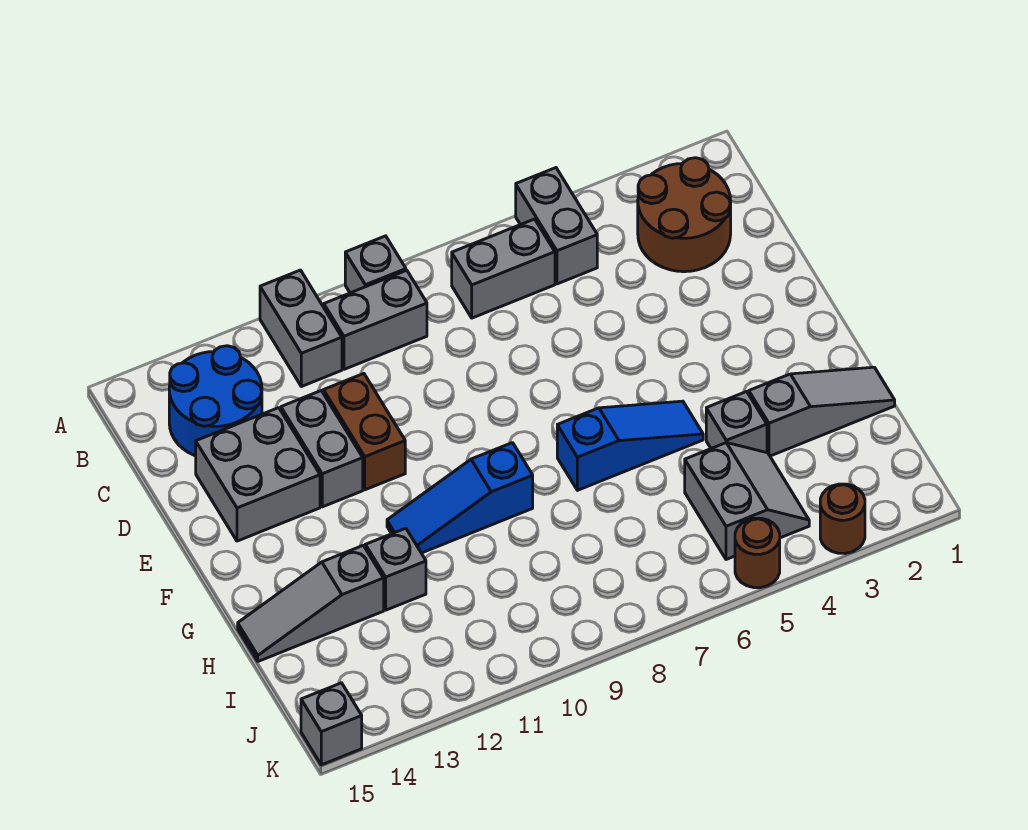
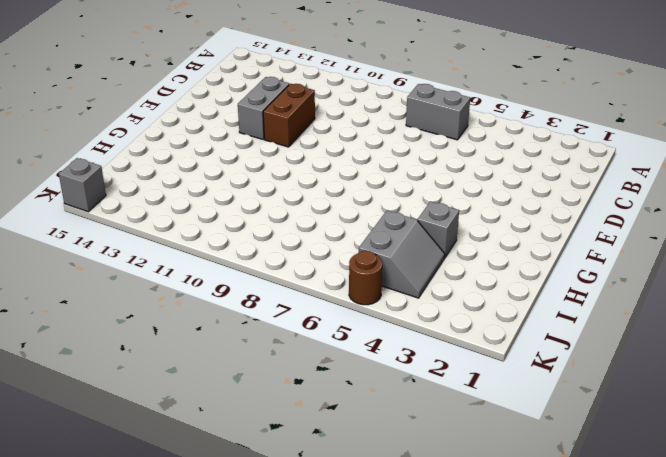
none -> grey brick A5:B5 level 1
none -> grey brick A9 level 1
none -> grey brick A11:B11 level 1

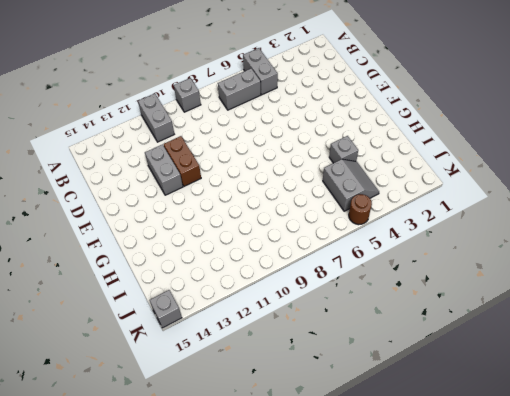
none -> brown round brick B2:C3 level 1
none -> grey brick B9:B10 level 1
none -> blue round brick B13:C14 level 1

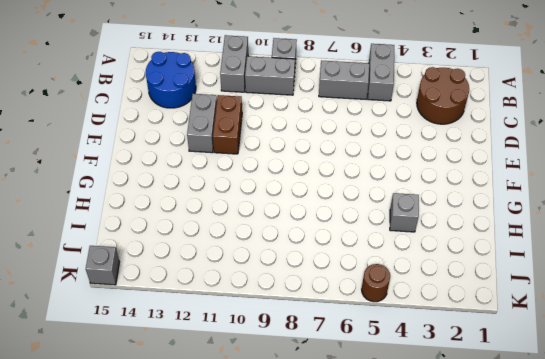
none -> grey brick D13:E14 level 1
none -> blue slope G5:G7 level 1 top 7
none -> blue slope G9:G11 level 1 top 9

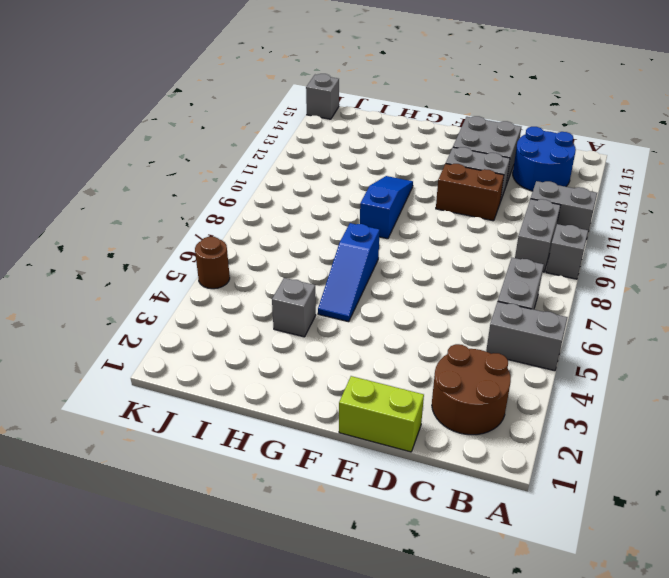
lime brick D1:E1 level 1 -> none
none -> grey slope H1:H3 level 1 top 3
none -> grey brick H12 level 1
none -> grey slope H13:H15 level 1 top 13

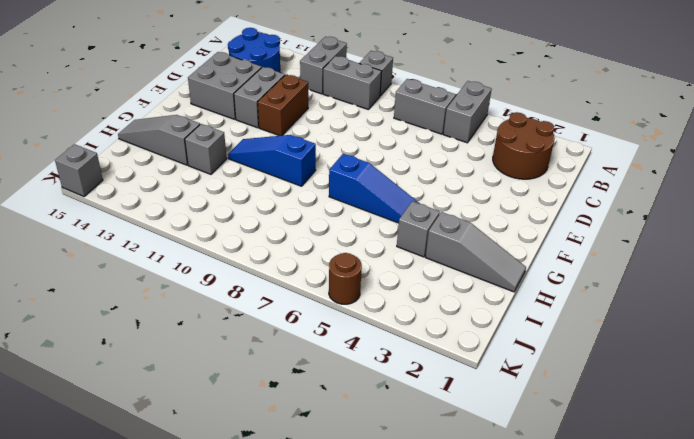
none -> grey slope I4:J5 level 1 top 5
none -> brown round brick K3 level 1

